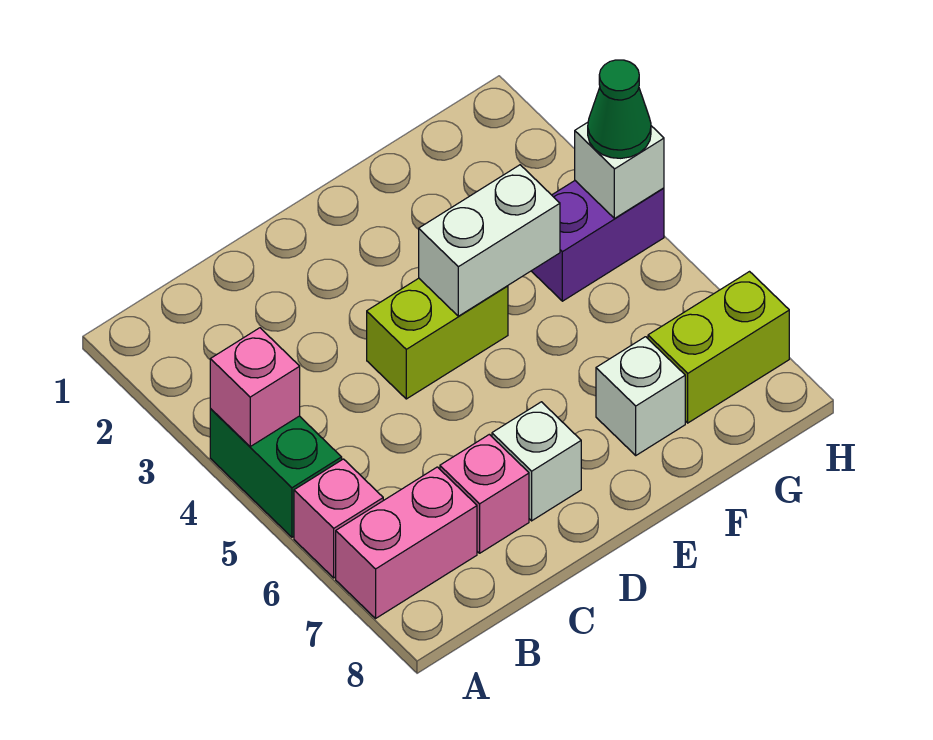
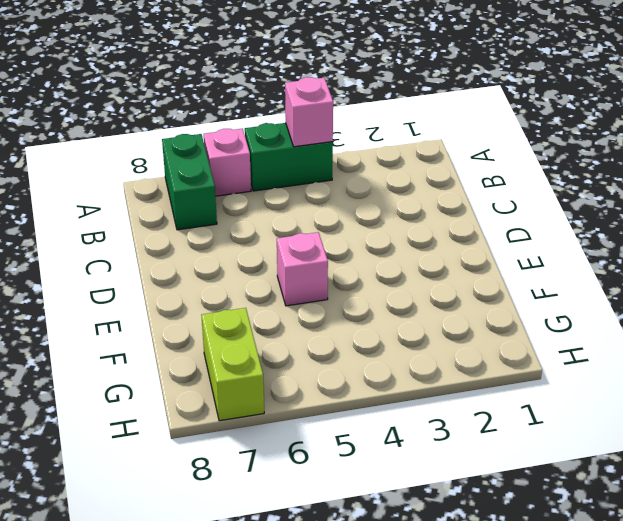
green brick A7:B7 level 1 -> pink brick A7:B7 level 1
pink brick E5 level 1 -> pink brick C7 level 1
none -> lime brick D4:E4 level 1
none -> white brick D7 level 1
none -> white brick F7 level 1

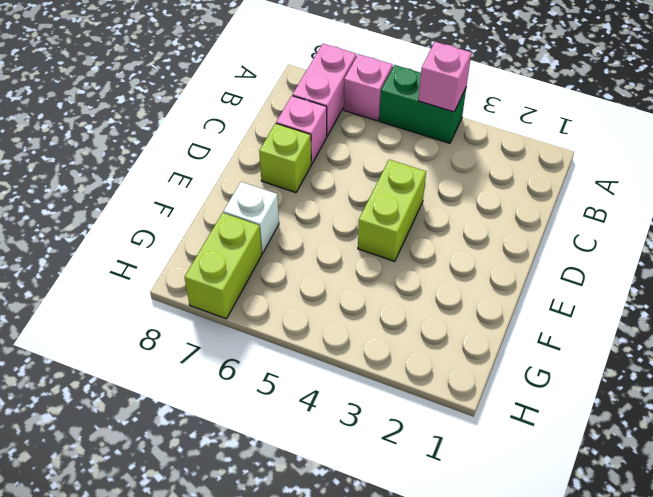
lime brick D7 level 1 -> white brick D7 level 1
none -> purple brick G4:H4 level 1
none -> white brick E4:F4 level 2
none -> white brick H4 level 2

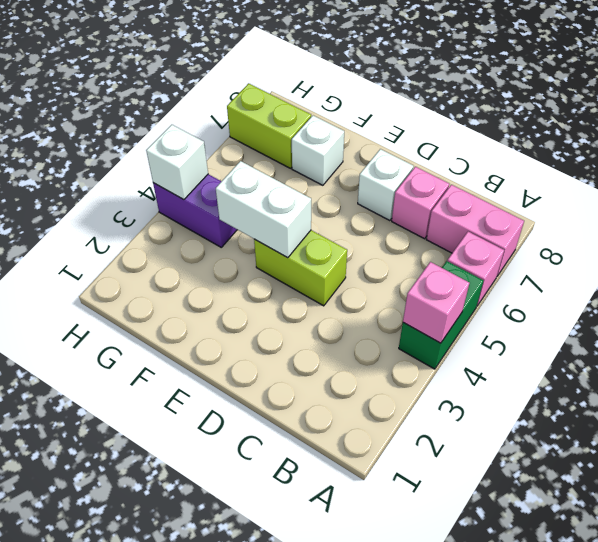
none -> green cone H4 level 3

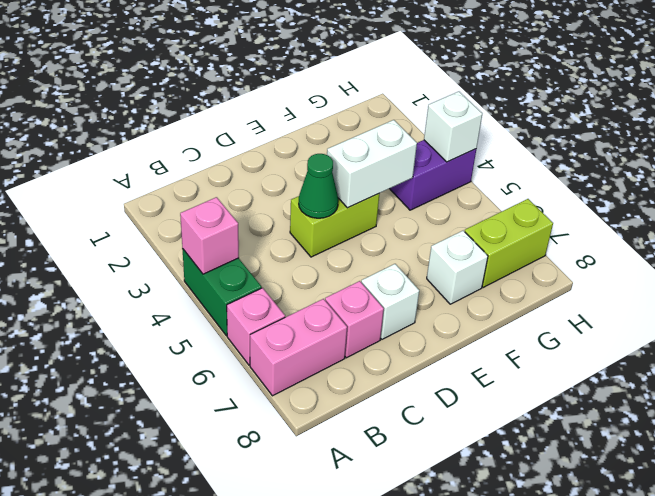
green cone D4 level 2 -> green cone H4 level 3

